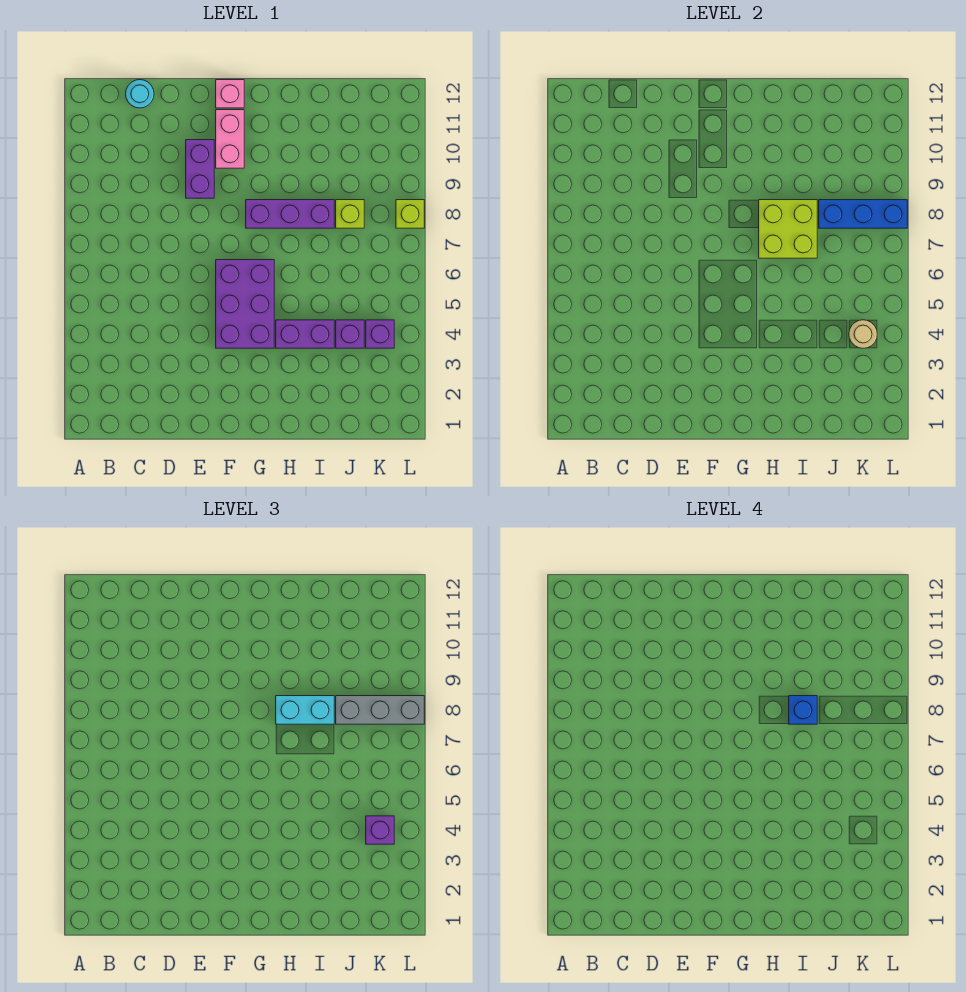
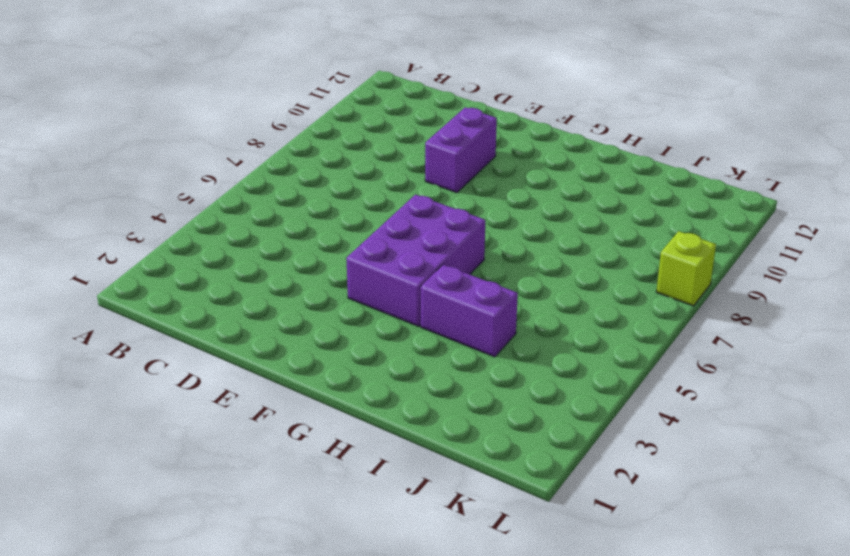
none -> cyan round brick C12 level 1
none -> pink brick F10:F11 level 1
none -> pink brick F12 level 1

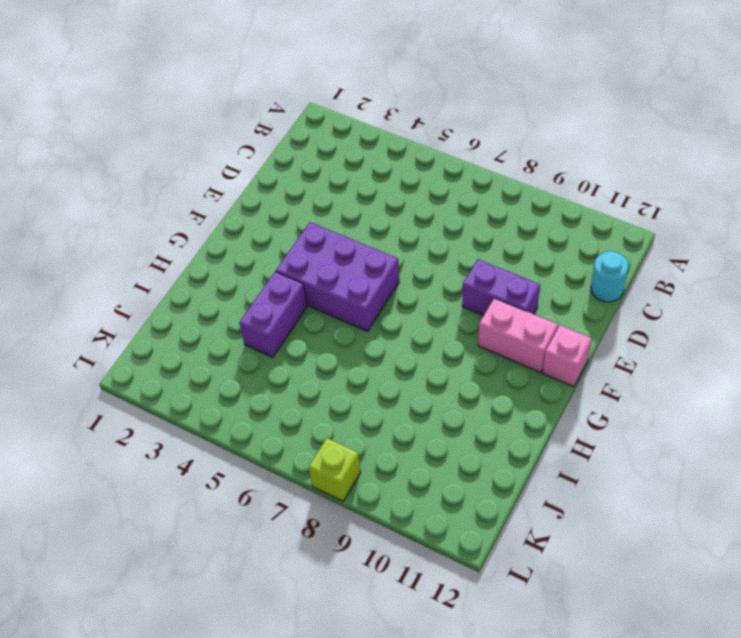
none -> purple brick G8:I8 level 1
none -> purple brick J4 level 1
none -> lime brick J8 level 1

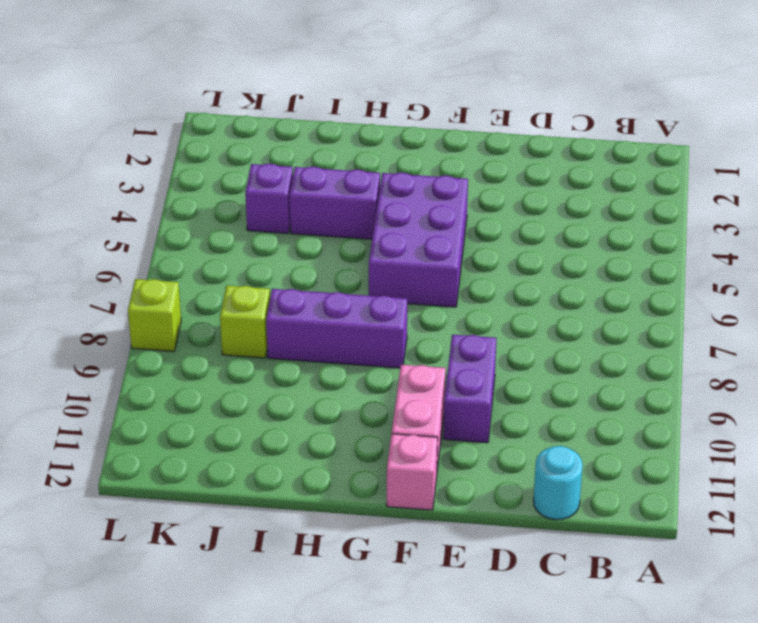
none -> purple brick K4 level 1
none -> lime brick H7:I8 level 2
none -> blue brick J8:L8 level 2

